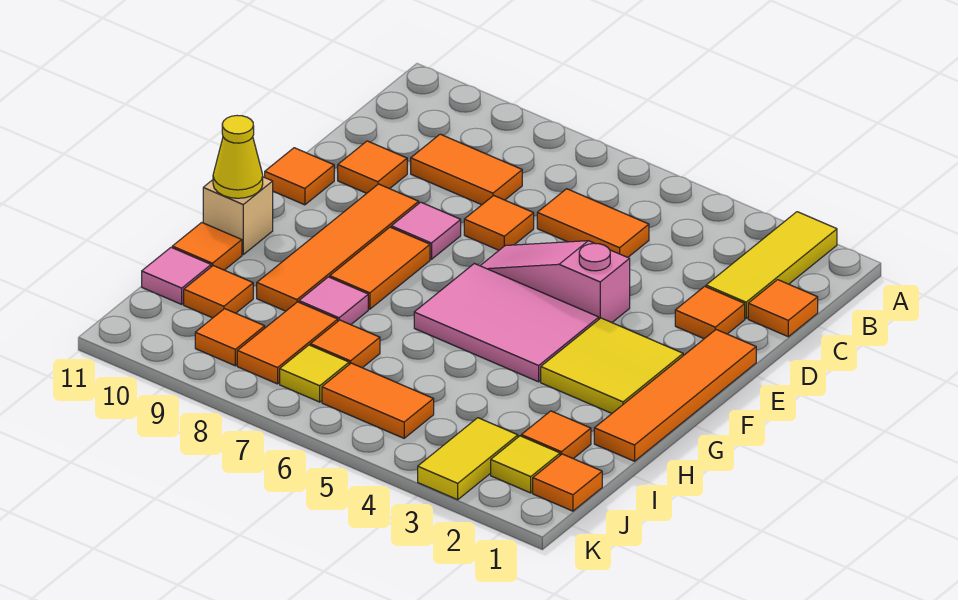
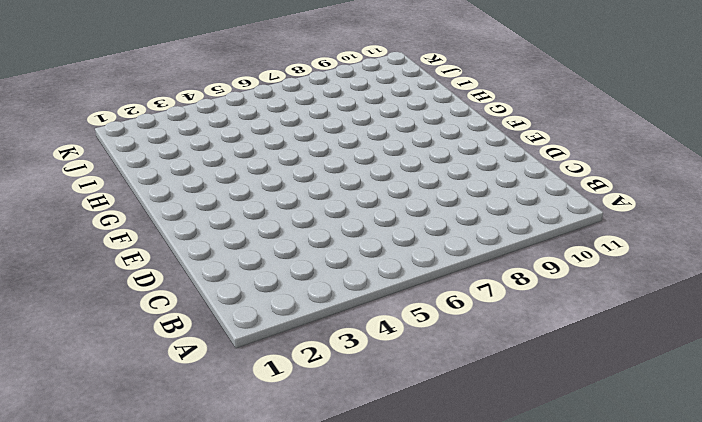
none -> yellow tile A2:C2 level 1
none -> orange tile C1 level 1
none -> orange tile C5:C6 level 1
none -> orange tile C8:C9 level 1

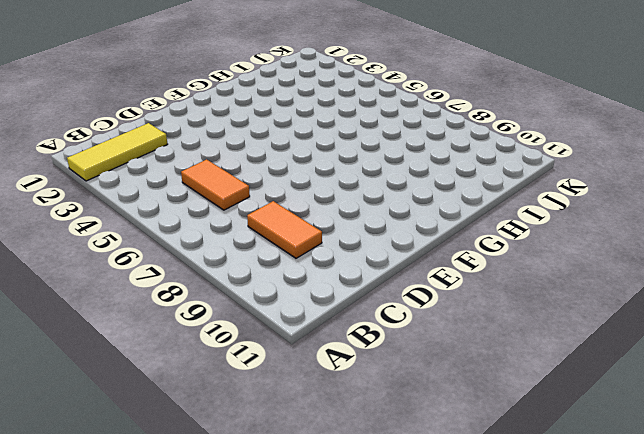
none -> orange tile C1 level 1
none -> orange tile D2 level 1
none -> orange tile D7 level 1
none -> orange tile D10 level 1

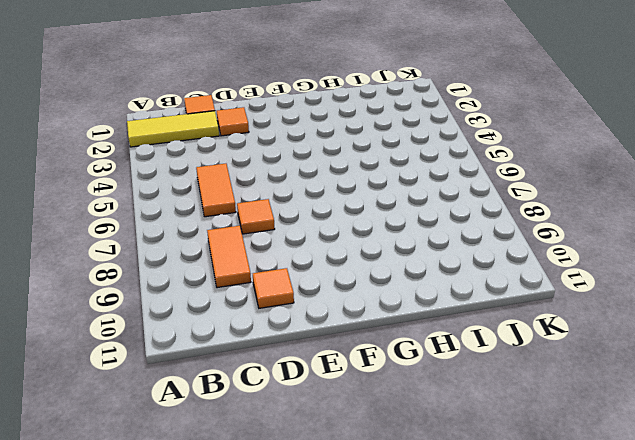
none -> orange tile E1:H1 level 1
none -> pink slope E4:E6 level 1 top 4
none -> pink tile E8 level 1
none -> orange tile E9:H9 level 1

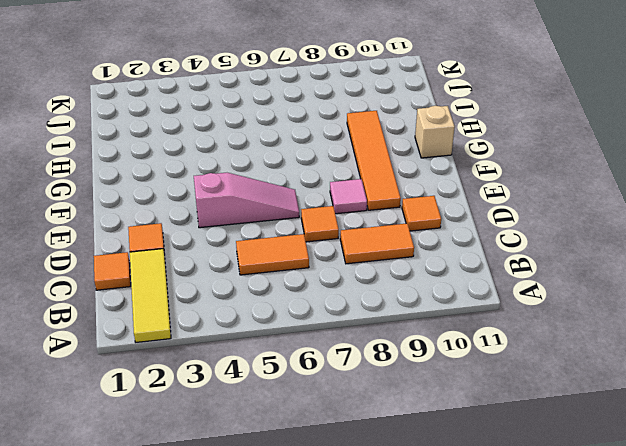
none -> orange tile E1:H1 level 1
none -> orange tile E11 level 1
none -> yellow tile F2:G3 level 1
none -> pink tile F4:G6 level 1

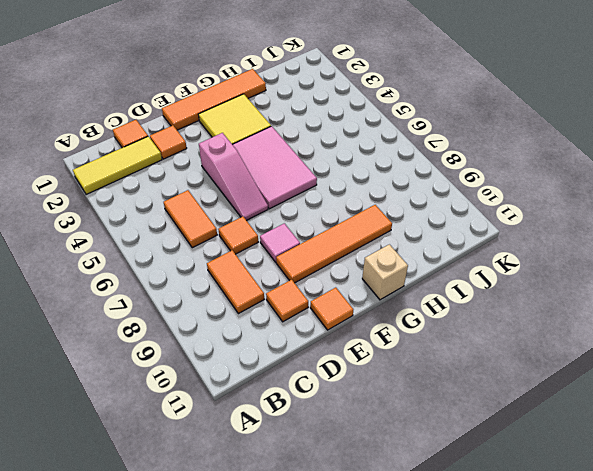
none -> orange tile F8:G8 level 1
none -> pink tile H8 level 1
none -> orange tile H11 level 1
none -> orange tile I2 level 1

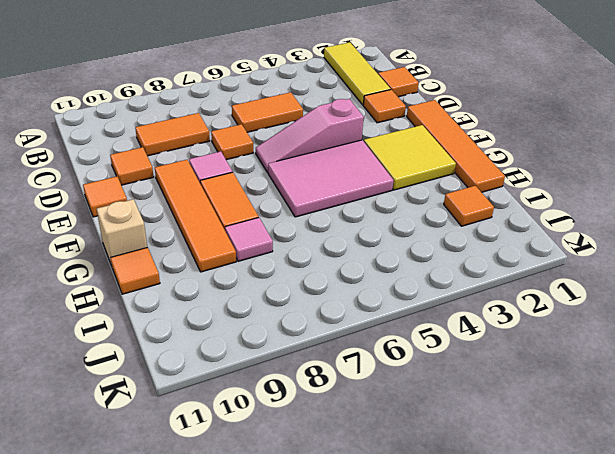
none -> orange tile I7 level 1
none -> orange tile I8:J8 level 1
none -> orange tile I10 level 1
none -> pink tile I11 level 1

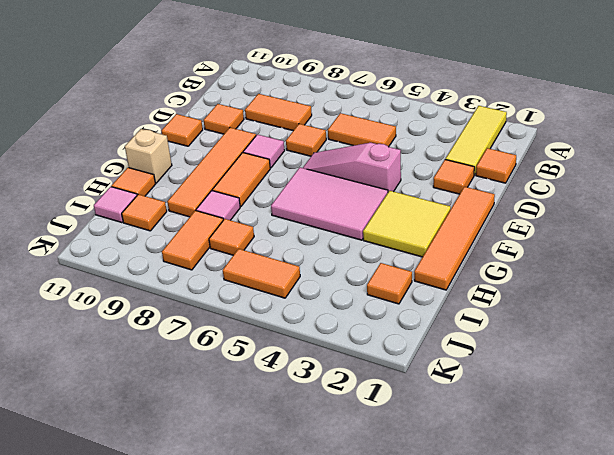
none -> orange tile J1 level 1
none -> yellow tile J2 level 1
none -> yellow tile J3:K3 level 1
none -> yellow tile J7 level 1

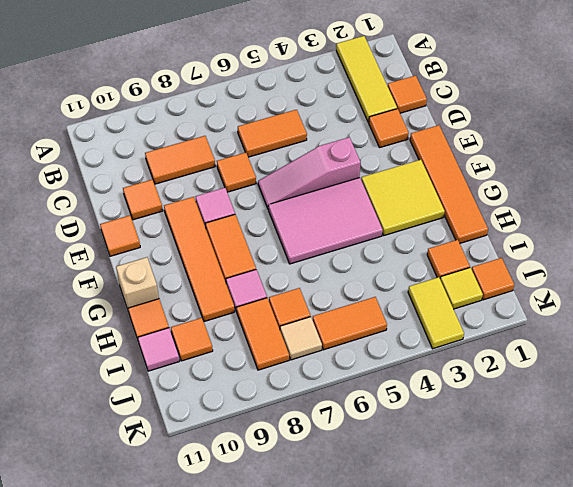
tan tile J7 level 1 -> yellow tile J7 level 1
none -> orange tile J9 level 1
none -> yellow cone G11 level 2

